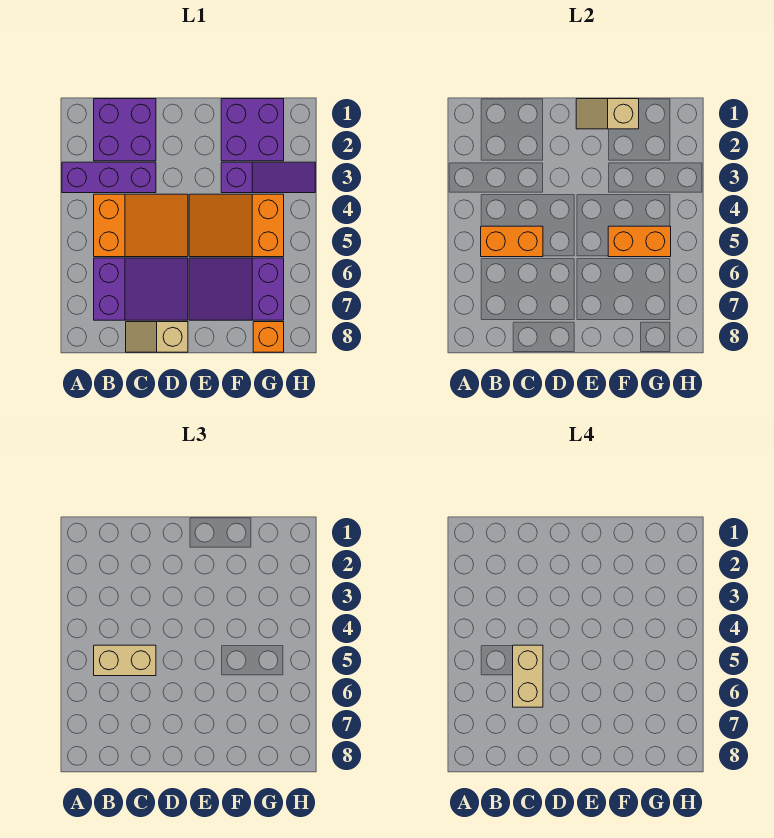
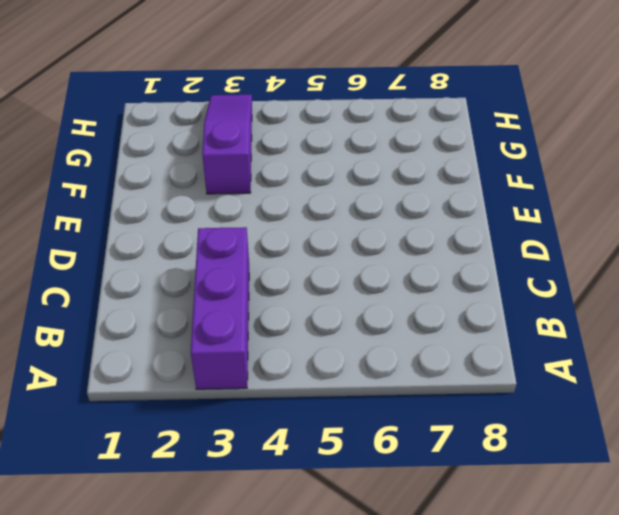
none -> purple brick B1:C2 level 1
none -> orange slope B4:D5 level 1 top B
none -> purple slope B6:D7 level 1 top B

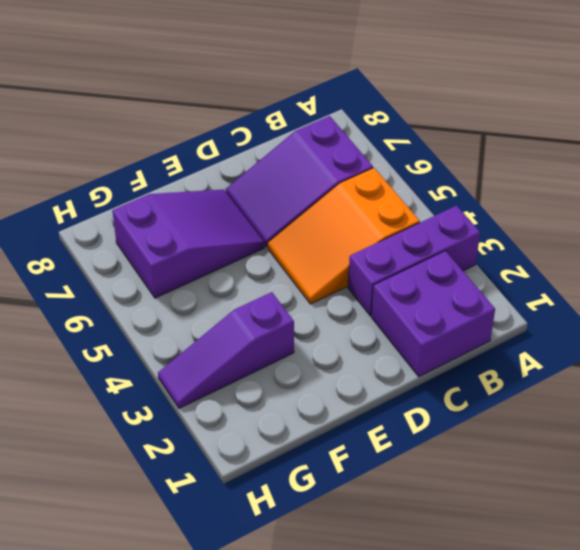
none -> tan slope C8:D8 level 1 top D
none -> orange slope E4:G5 level 1 top G
none -> purple brick F1:G2 level 1

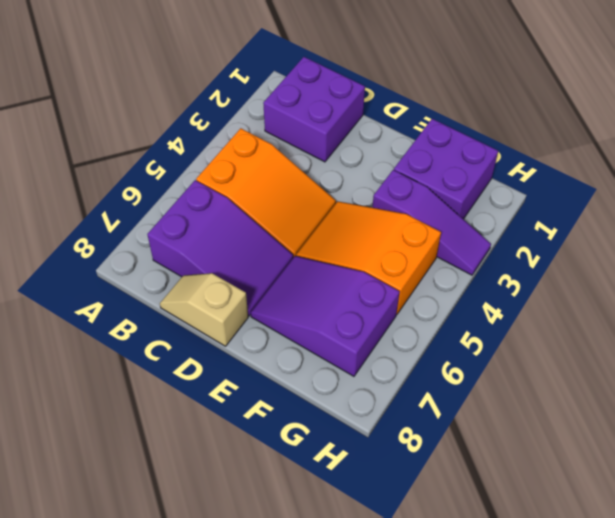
none -> purple brick A3:C3 level 1
none -> orange brick G8 level 1
none -> orange brick B5:C5 level 2

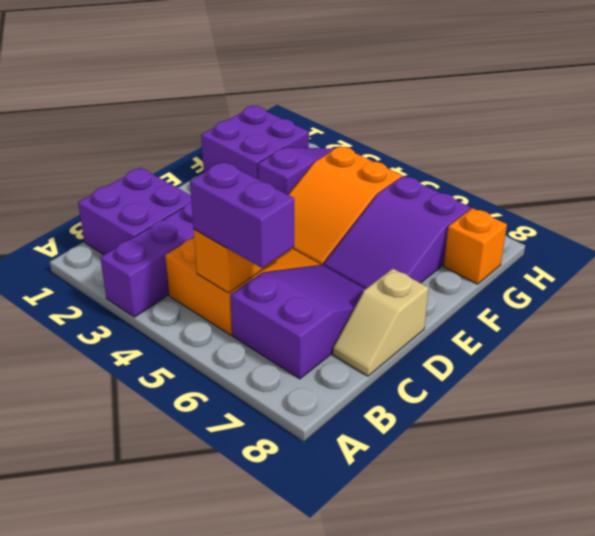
purple brick B5:B6 level 3 -> tan brick B5:C5 level 3
none -> tan slope E1:F1 level 2 top F
none -> orange brick F5:G5 level 2
none -> tan brick C5:C6 level 4

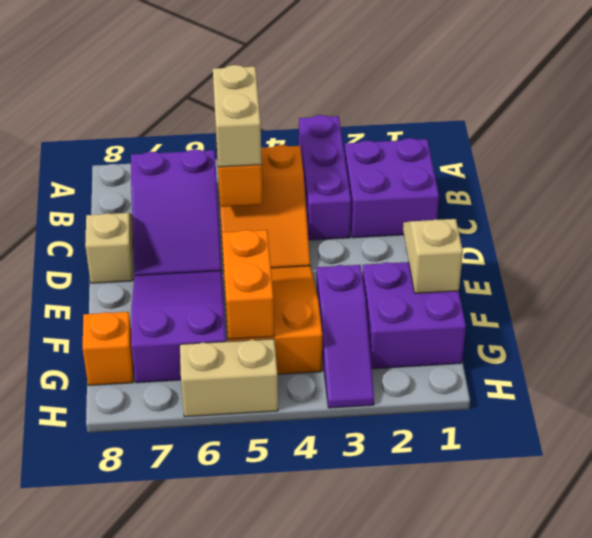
tan brick H5:H6 level 1 -> tan brick C5:C6 level 4

